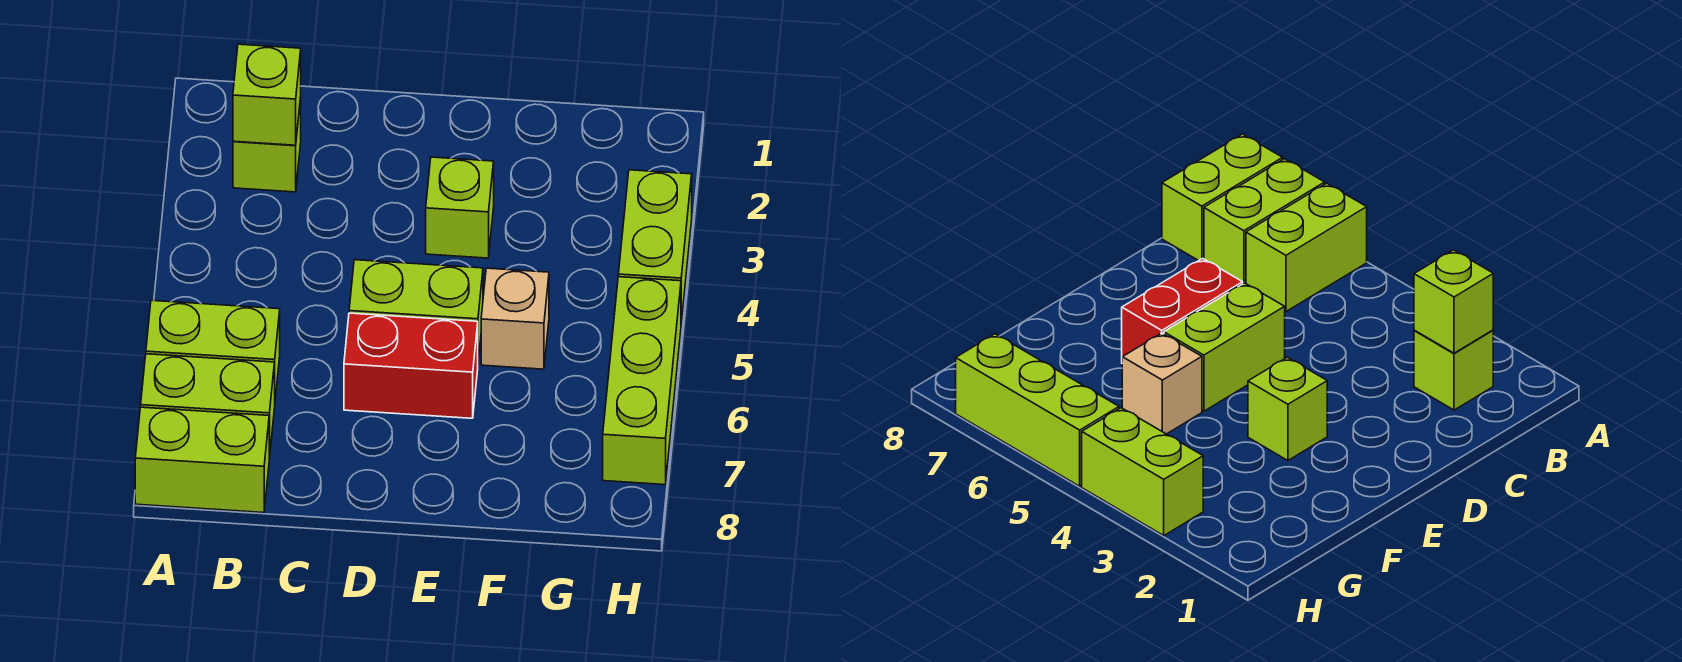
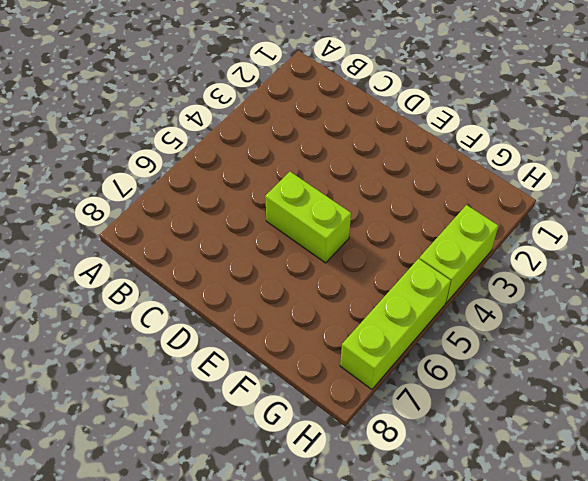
none -> lime brick A6:B6 level 1
none -> lime brick A7:B7 level 1

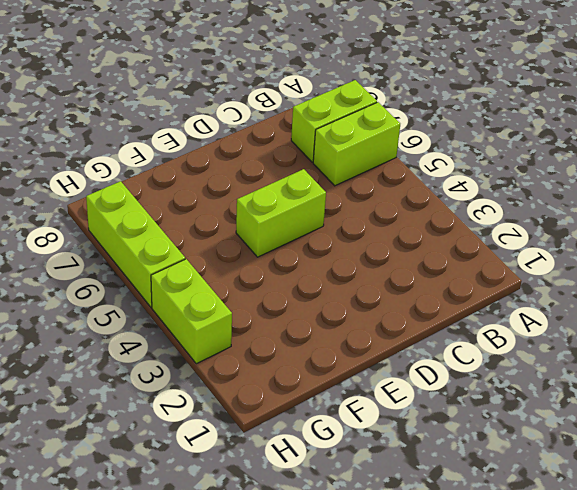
none -> lime brick A8:B8 level 1
none -> lime brick B2 level 1

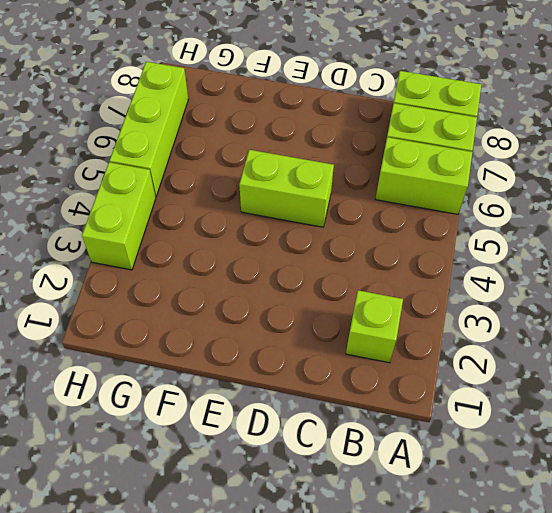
none -> red brick D6:E6 level 1
none -> lime brick E3 level 1

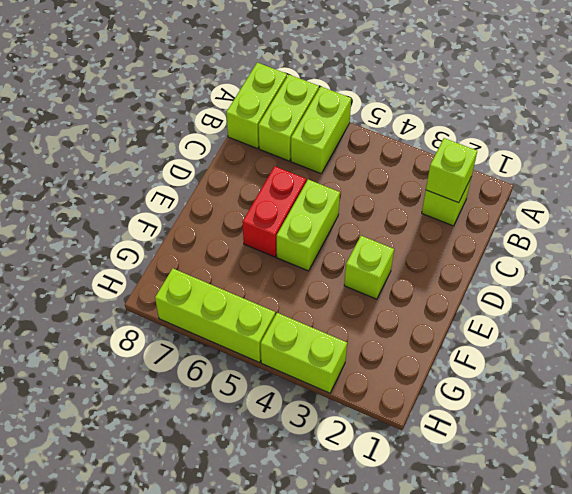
none -> tan brick F5 level 1

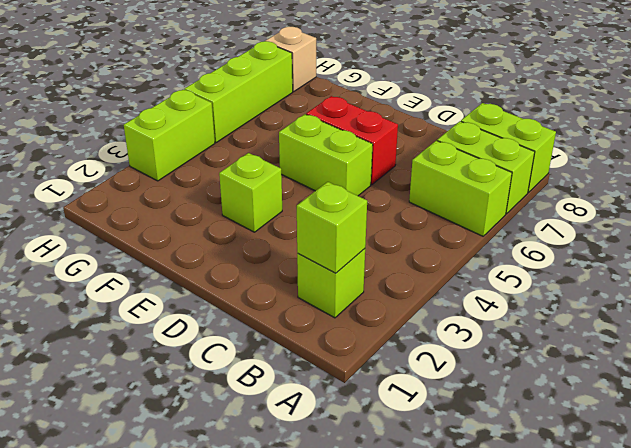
tan brick H8 level 1 -> tan brick F5 level 1

